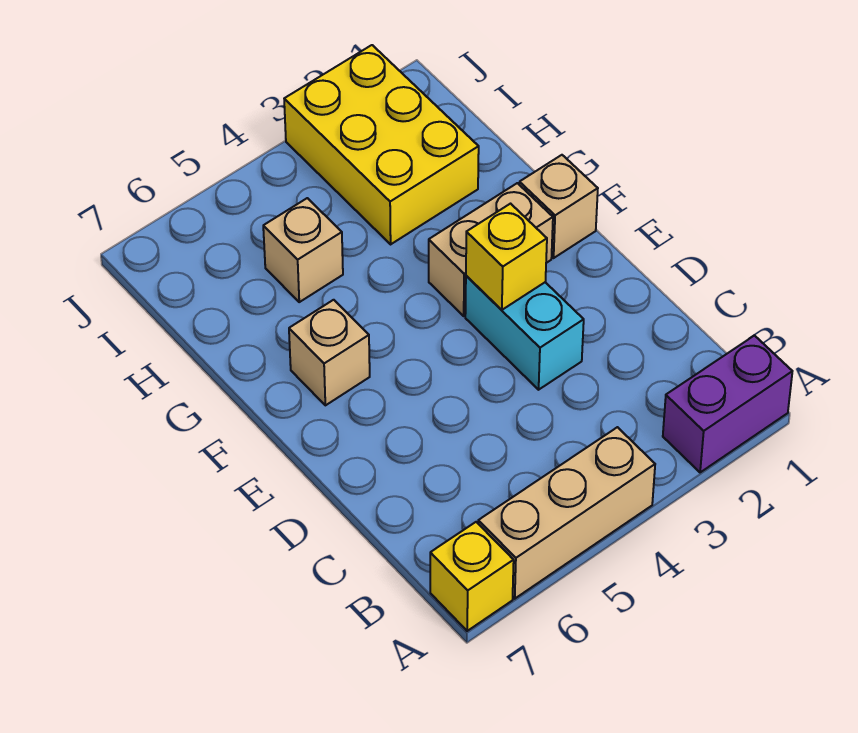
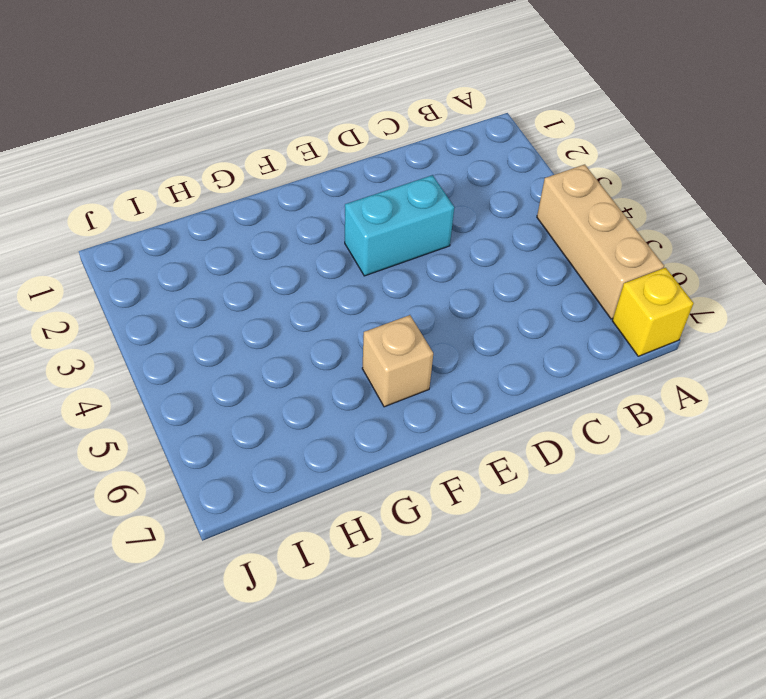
none -> purple brick A1:A2 level 1
none -> tan brick F1 level 1

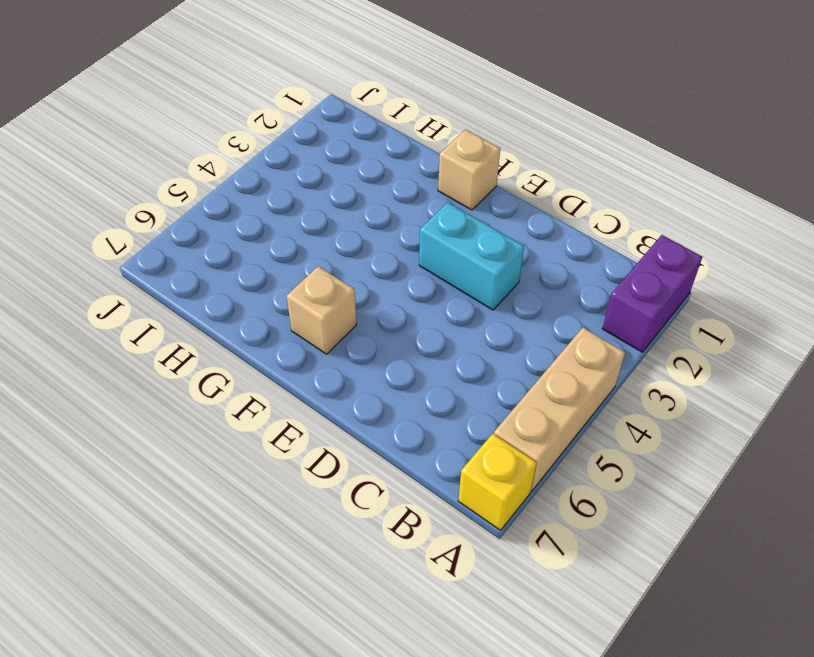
none -> tan brick F2:F3 level 1
none -> yellow brick H2:J3 level 1

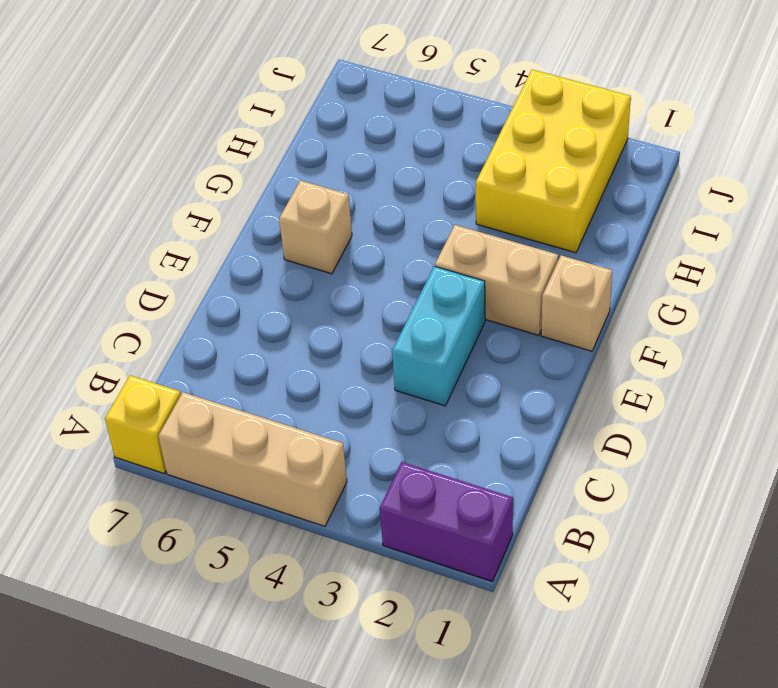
none -> tan brick H5 level 1
none -> yellow brick E3 level 2

